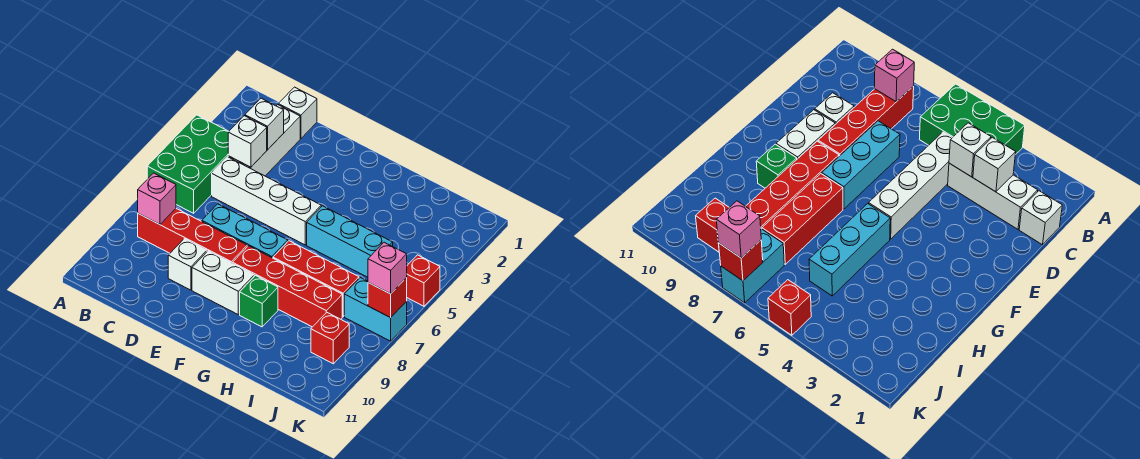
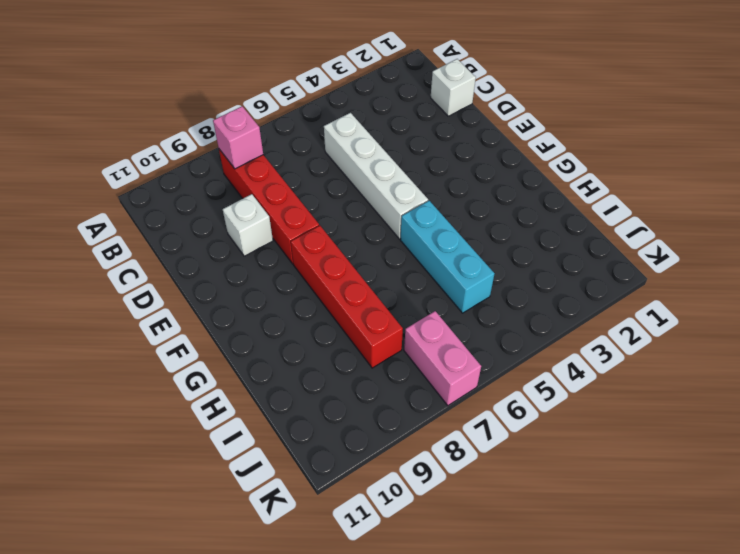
pink brick J7:K7 level 1 -> cyan brick J7:K7 level 1
none -> green brick A4:B6 level 1
none -> white brick C2:C4 level 1
none -> cyan brick D7:F7 level 1

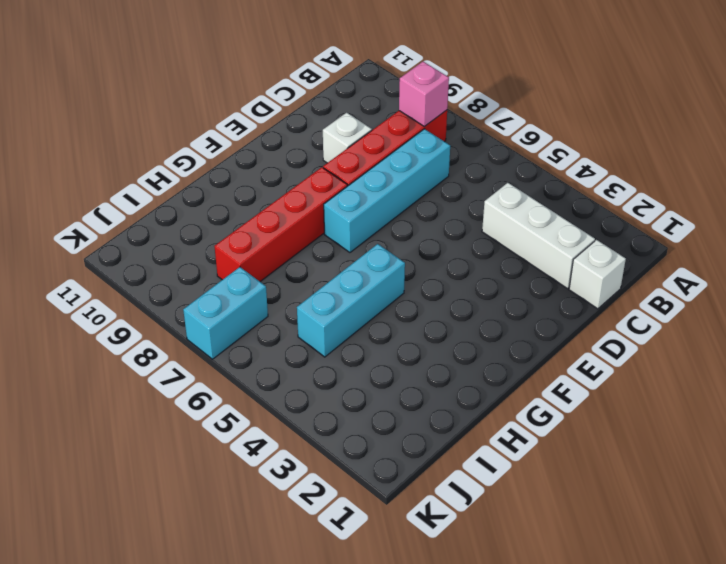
cyan brick C7:F7 level 1 -> cyan brick D7:F7 level 1
none -> green brick A4:B6 level 1
none -> white brick C5:F5 level 1
none -> white brick E9:F9 level 1

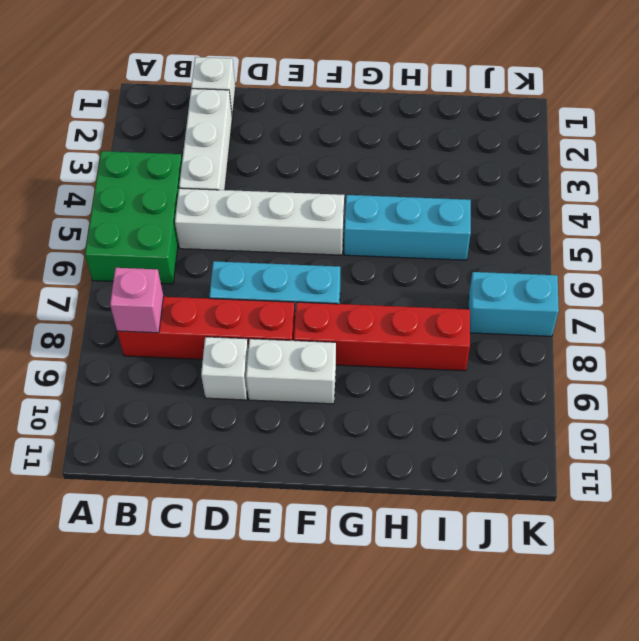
none -> red brick G7:I7 level 1
none -> green brick G9 level 1
none -> red brick J9 level 1

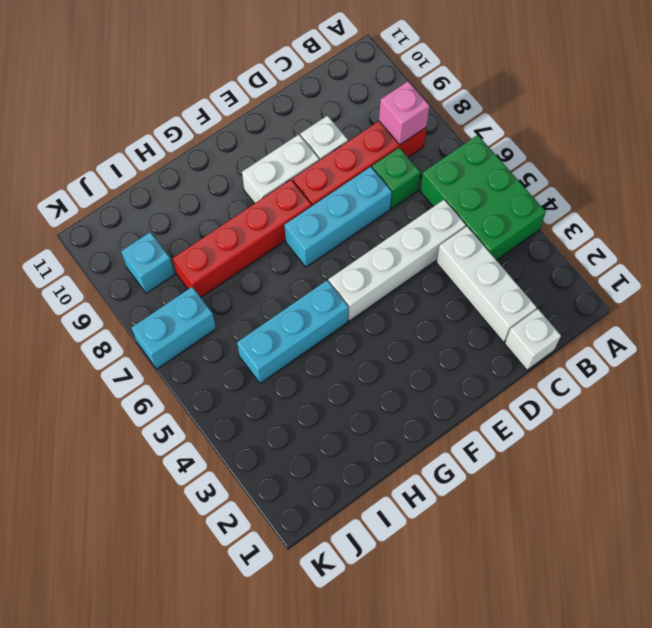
green brick C7 level 1 -> green brick G9 level 1
cyan brick J9 level 1 -> red brick J9 level 1
none -> red brick G7:I7 level 1
none -> red brick K5 level 1
none -> white brick C3 level 2

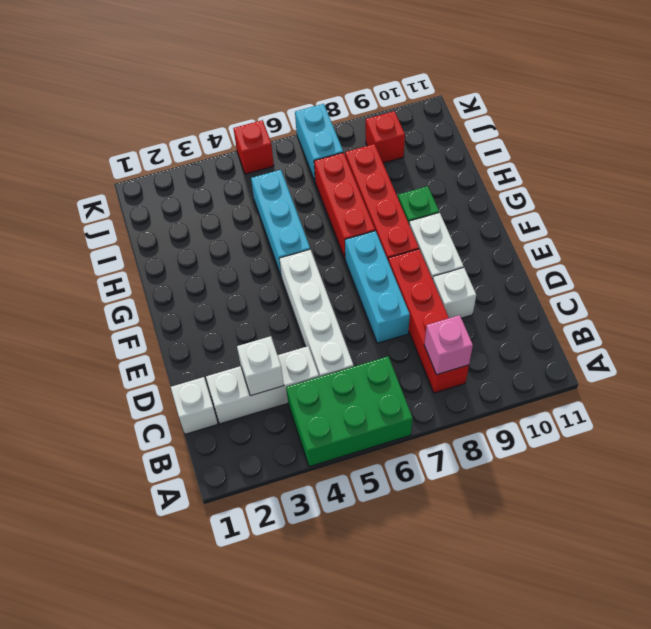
none -> white brick C4 level 2
none -> red brick K7 level 2
none -> pink brick K7 level 3

